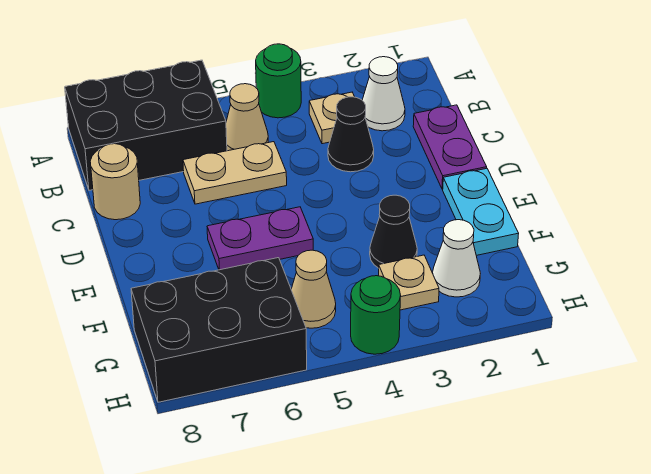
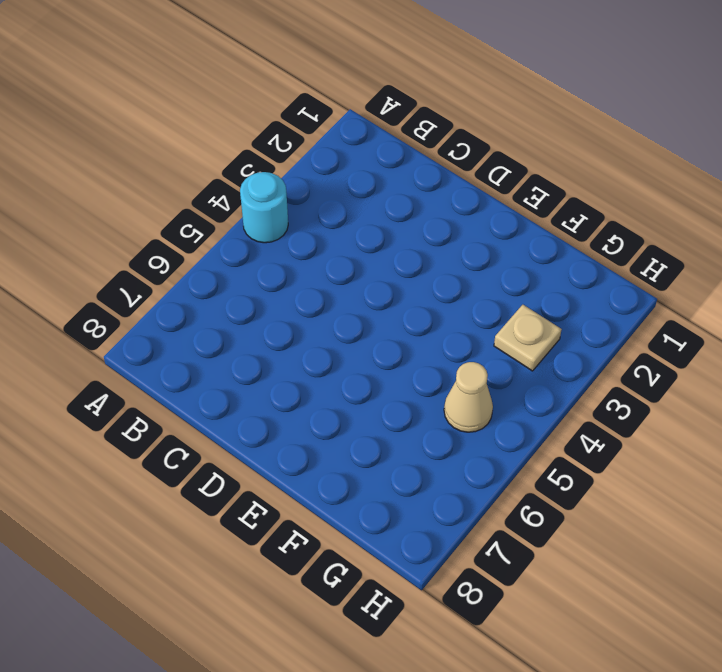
cyan round brick A4 level 1 -> green round brick A4 level 1
none -> black brick A6:B8 level 1
none -> white cone B2 level 1
none -> tan plate B3 level 1

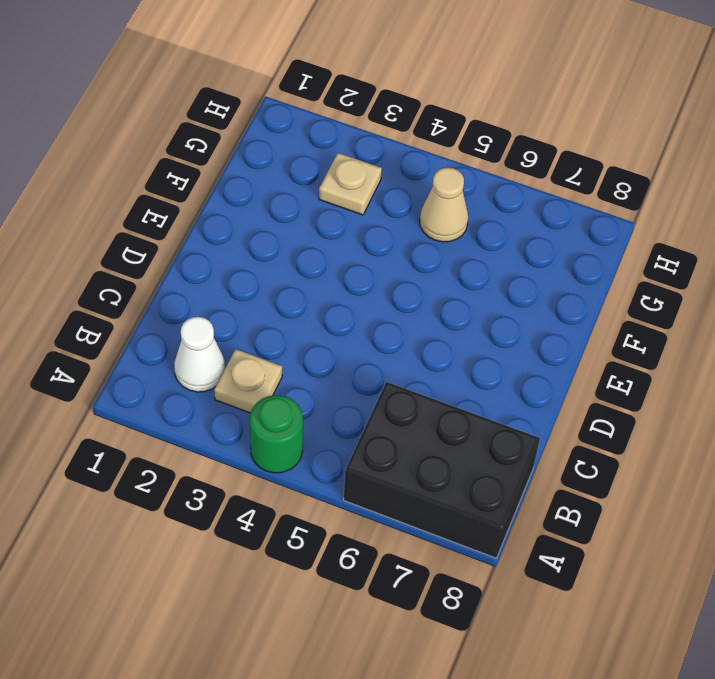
none -> tan cone B5 level 1
none -> purple plate C1:D1 level 1
none -> black cone C3 level 1

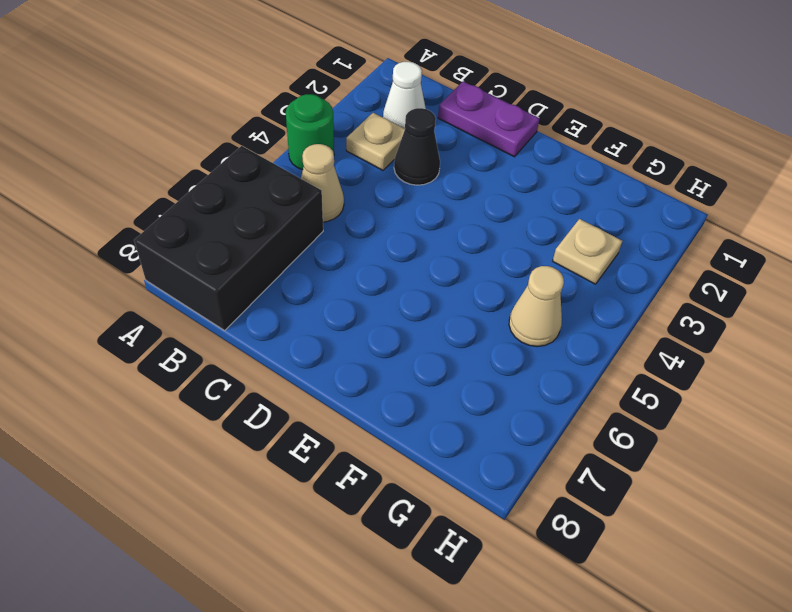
none -> tan plate C5:C6 level 1
none -> tan round brick C8 level 1
none -> cyan plate E1:F1 level 1

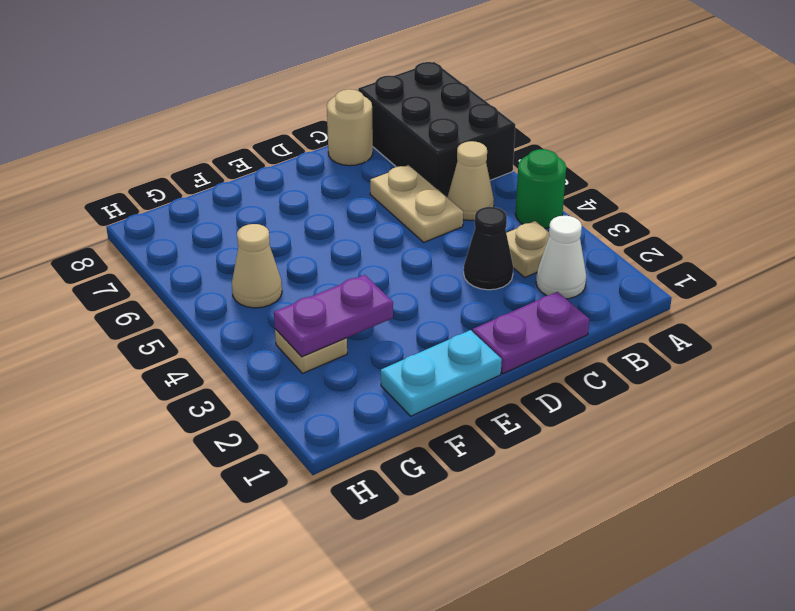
purple plate F3:G3 level 2 -> purple plate E5:E6 level 1
none -> black cone F3 level 1
none -> white cone G2 level 1
none -> black brick G6:H8 level 1

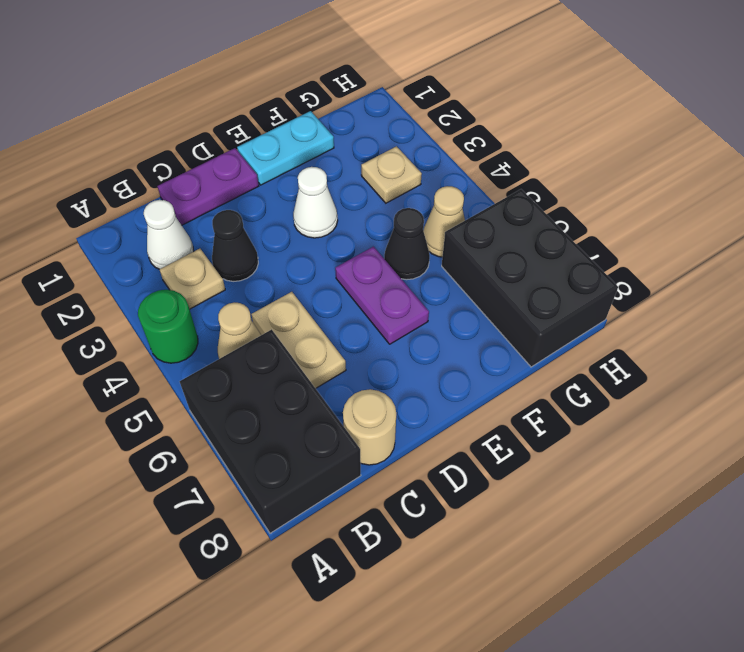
white cone E3 level 1 -> white cone G2 level 1
black cone F5 level 1 -> black cone F3 level 1
none -> green round brick H4 level 1

